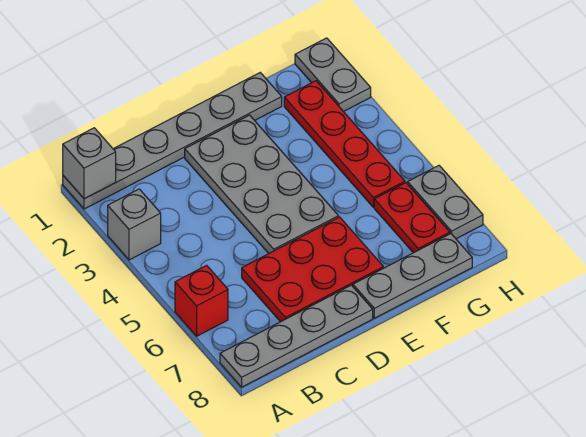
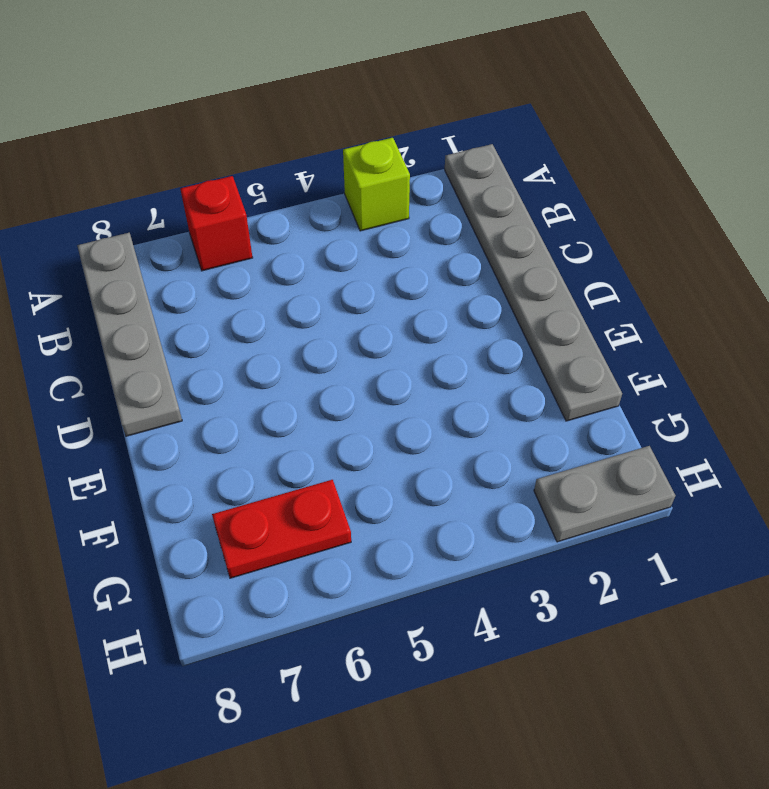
lime brick A3 level 1 -> grey brick A3 level 1
none -> red plate C6:E7 level 1
none -> grey plate D2:E5 level 1
none -> grey plate E8:G8 level 1

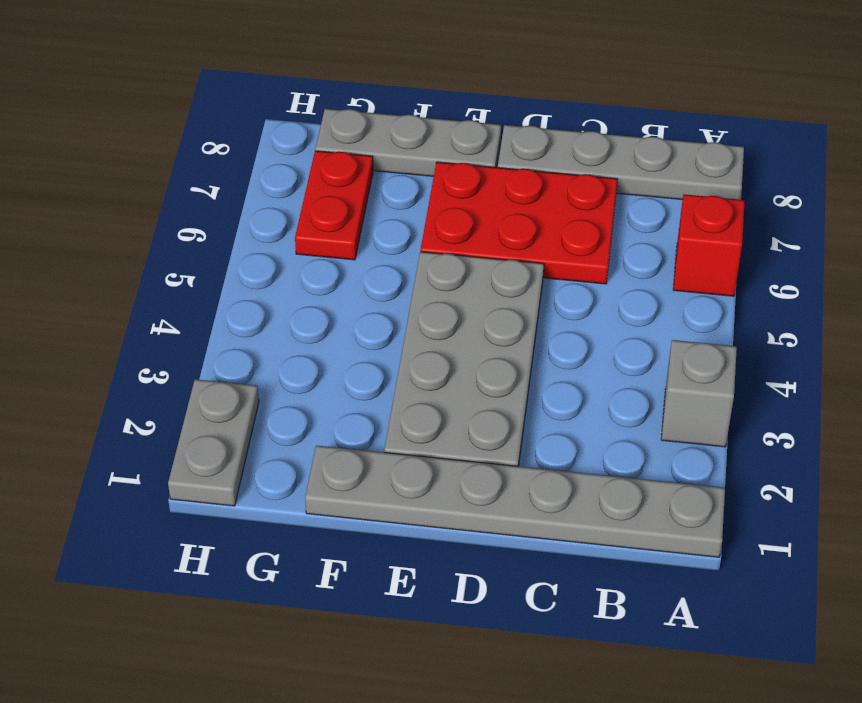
none -> red plate G2:G5 level 1
none -> grey plate H6:H7 level 1
none -> grey brick A1 level 2

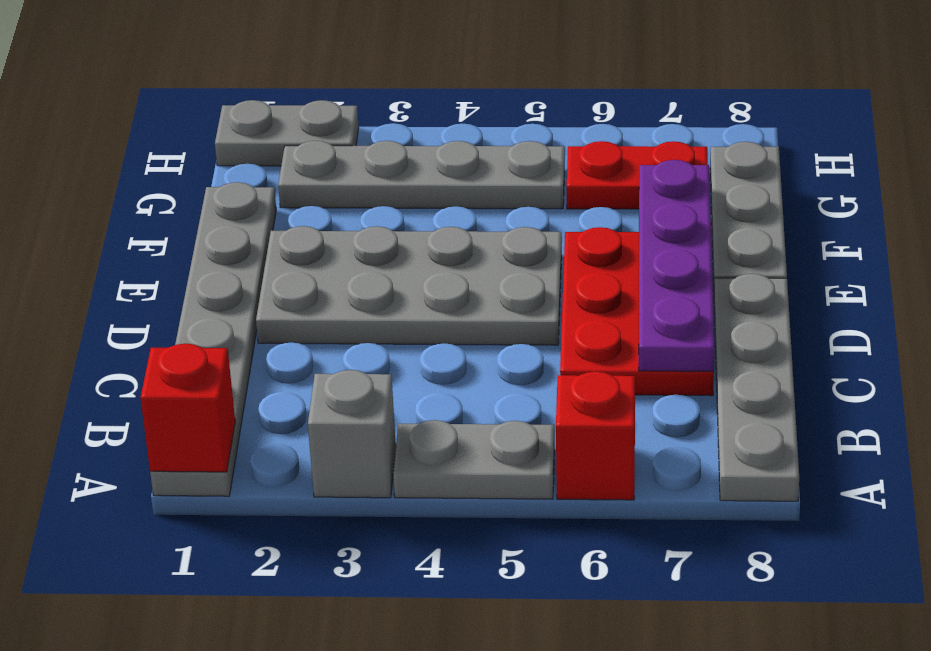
red brick A1 level 2 -> grey brick A1 level 2
grey plate A4:A5 level 1 -> grey plate H6:H7 level 1
purple plate C7:F7 level 2 -> none
grey plate G2:G5 level 1 -> red plate G2:G5 level 1

